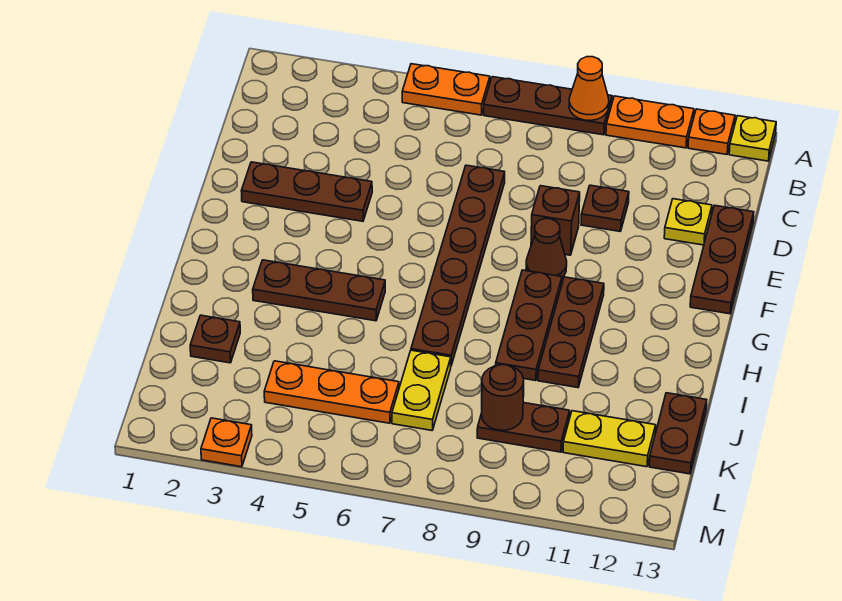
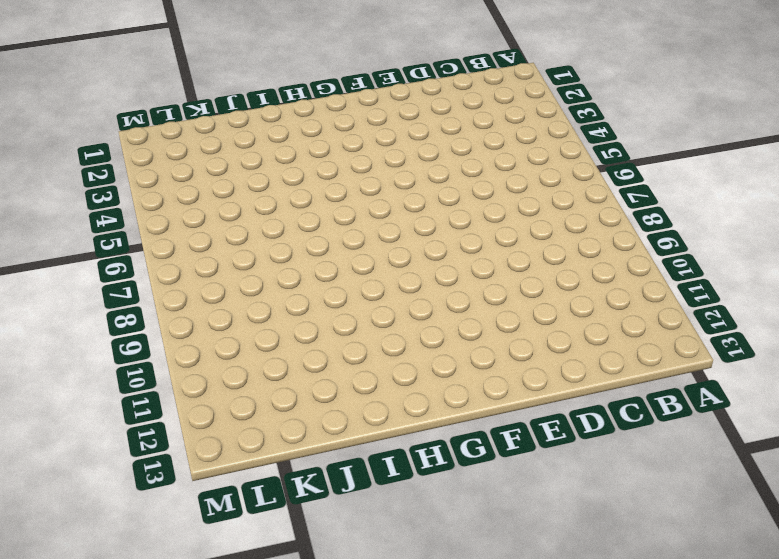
none -> orange plate A5:A6 level 1
none -> brown plate A7:A9 level 1
none -> orange plate A10:A11 level 1

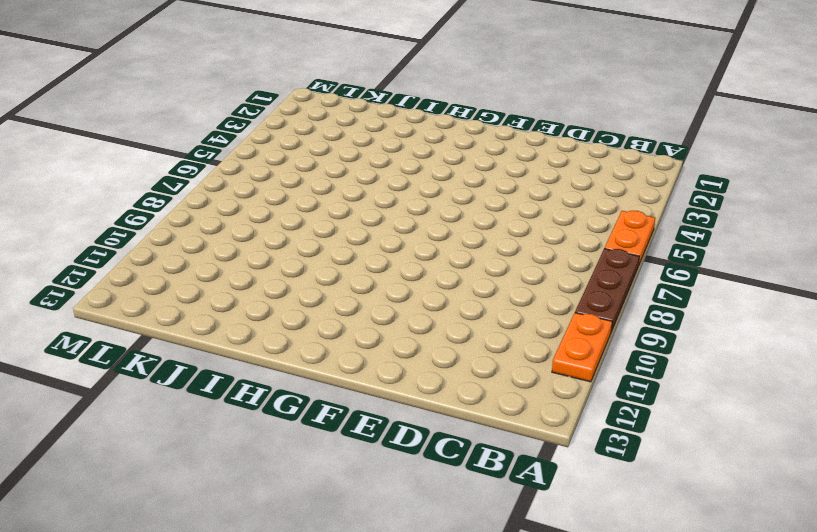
none -> orange plate A12 level 1
none -> yellow plate A13 level 1
none -> brown plate D7:I7 level 1

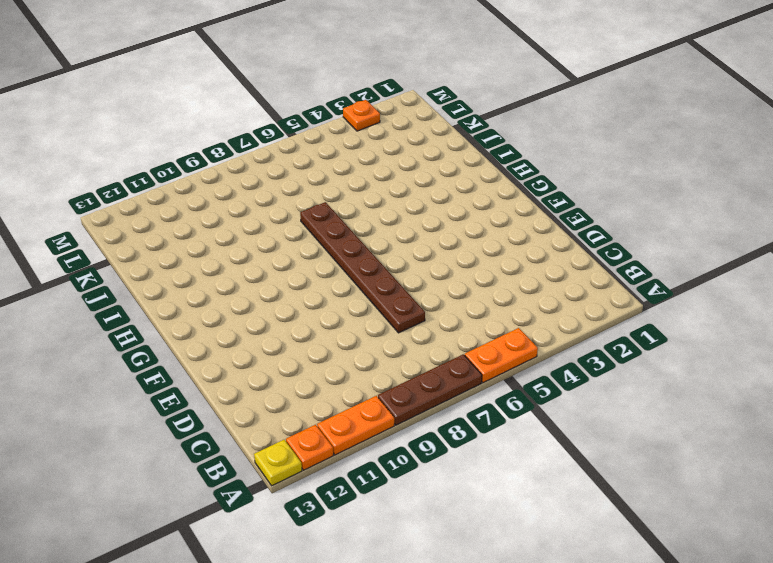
none -> brown plate D10 level 1
none -> yellow plate D12 level 1
none -> brown plate D13:F13 level 1

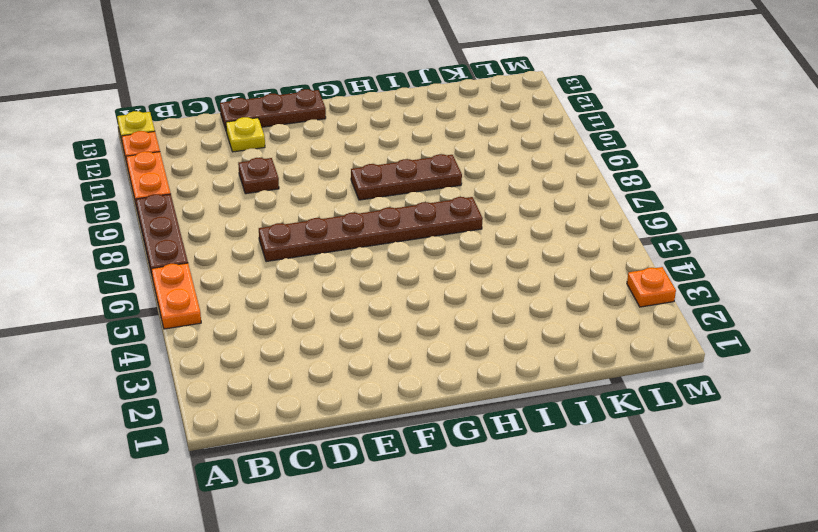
none -> brown plate E2:E4 level 1
none -> brown brick E9 level 1
none -> brown cone F9 level 1

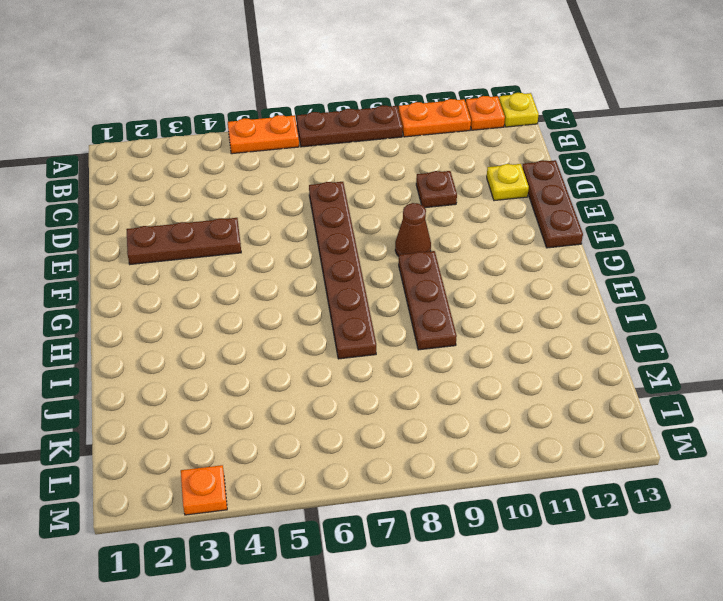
none -> brown brick E9 level 1
none -> brown plate G10:I10 level 1
none -> brown plate H3:H5 level 1

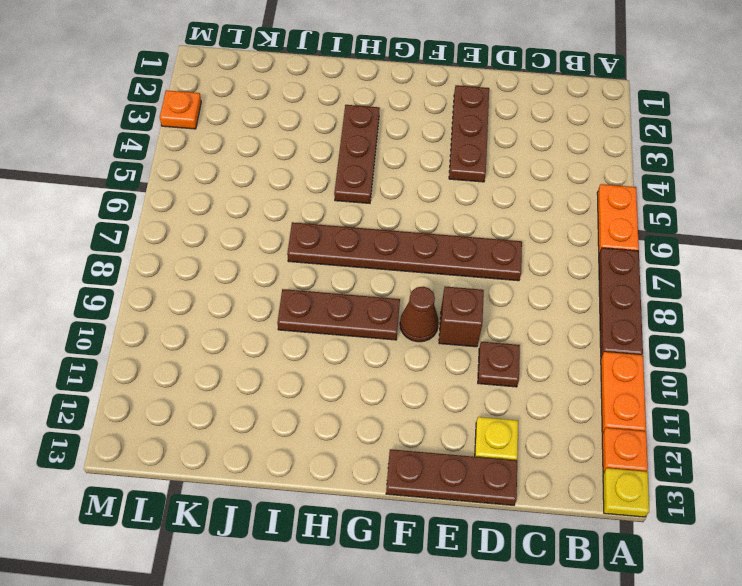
none -> brown plate G10:I10 level 1
none -> brown plate J2 level 1
none -> yellow plate J7:K7 level 1

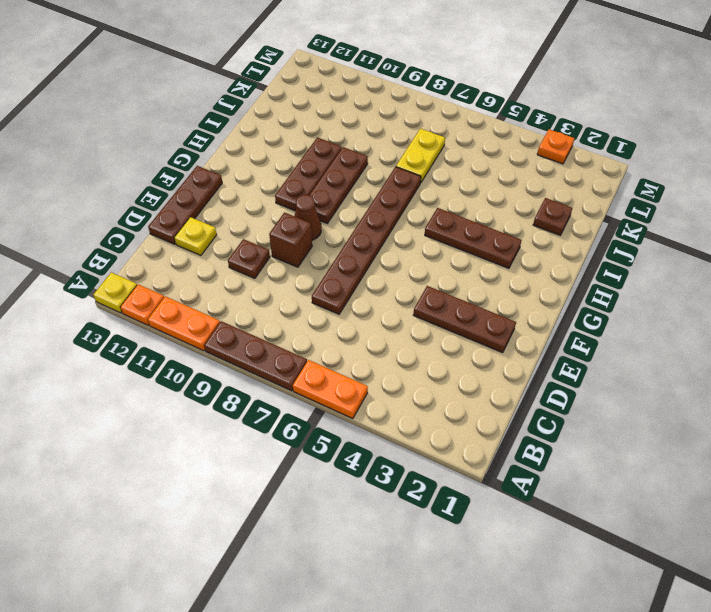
none -> brown plate J13:K13 level 1
none -> orange plate K4:K6 level 1
none -> brown plate K9:K10 level 1

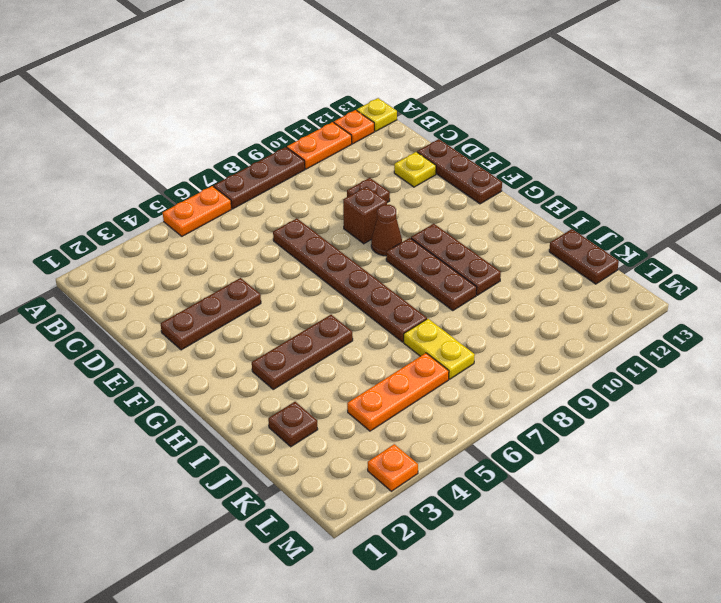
none -> brown plate K9:K10 level 1
none -> yellow plate K11:K12 level 1
none -> orange cone A9 level 2

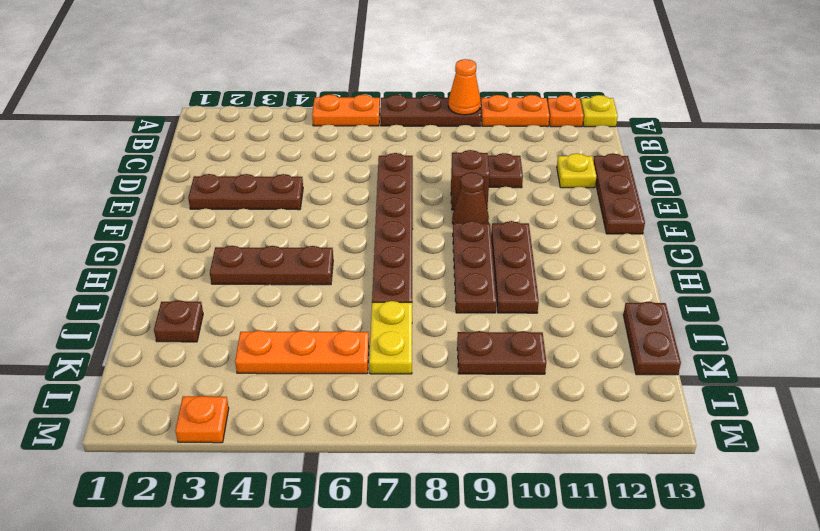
none -> yellow plate K11:K12 level 1
none -> brown round brick K9 level 2

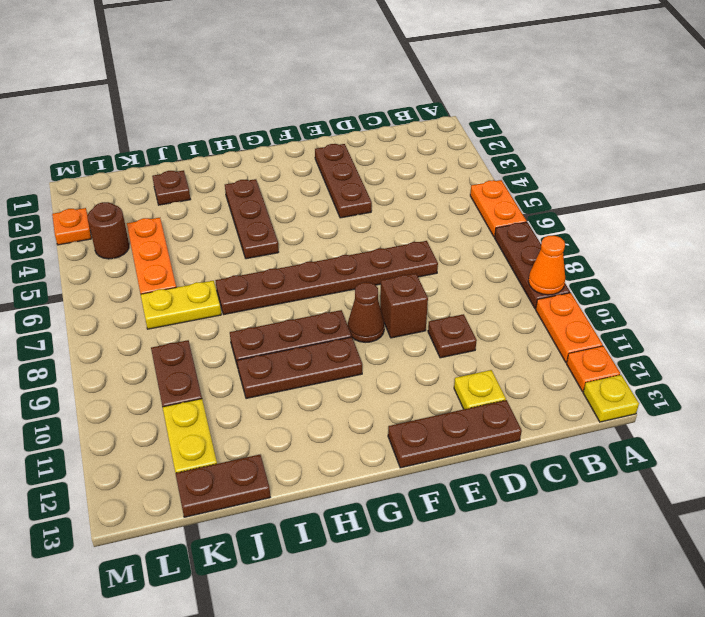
brown round brick L4 level 1 -> brown round brick K9 level 2

